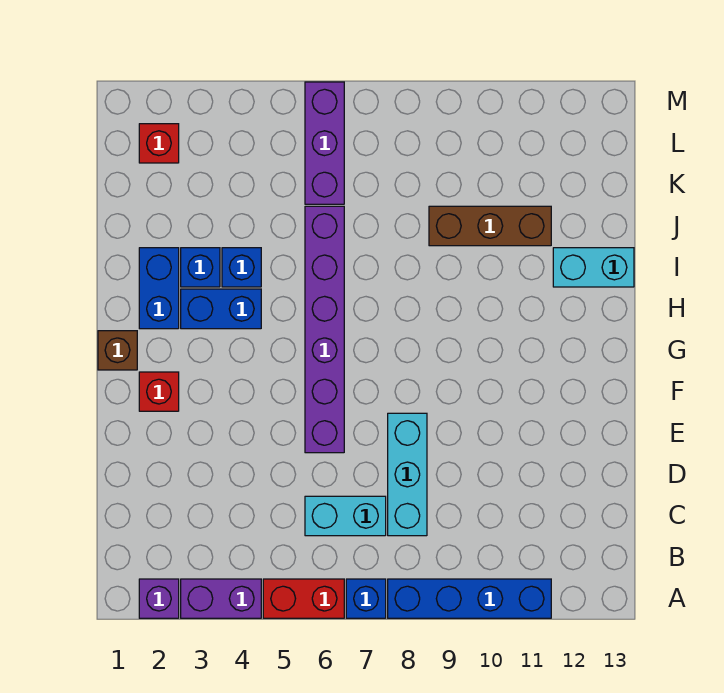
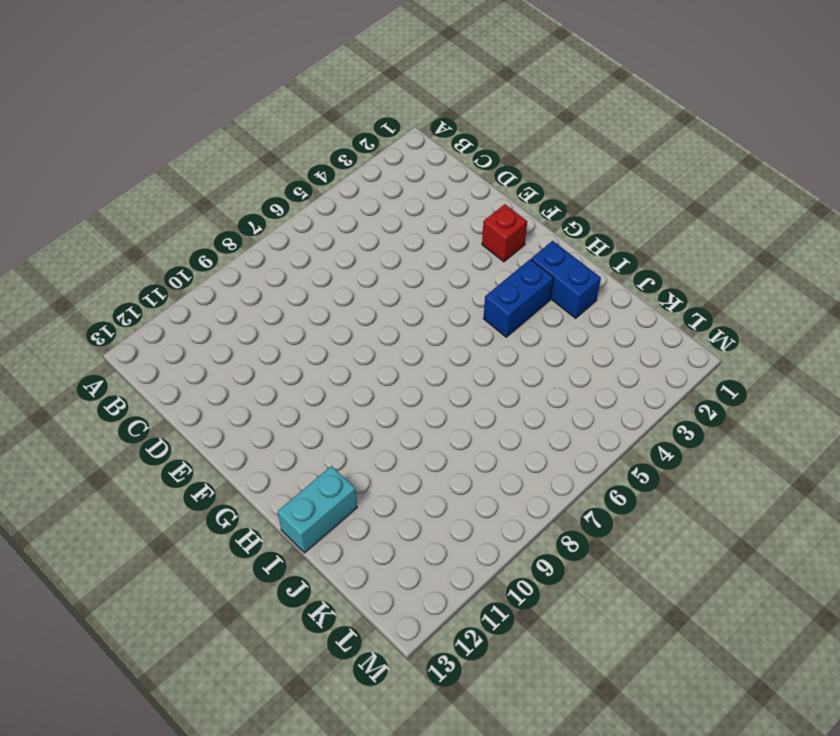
none -> purple brick A2 level 1
none -> purple brick A3:A4 level 1
none -> red brick A5:A6 level 1

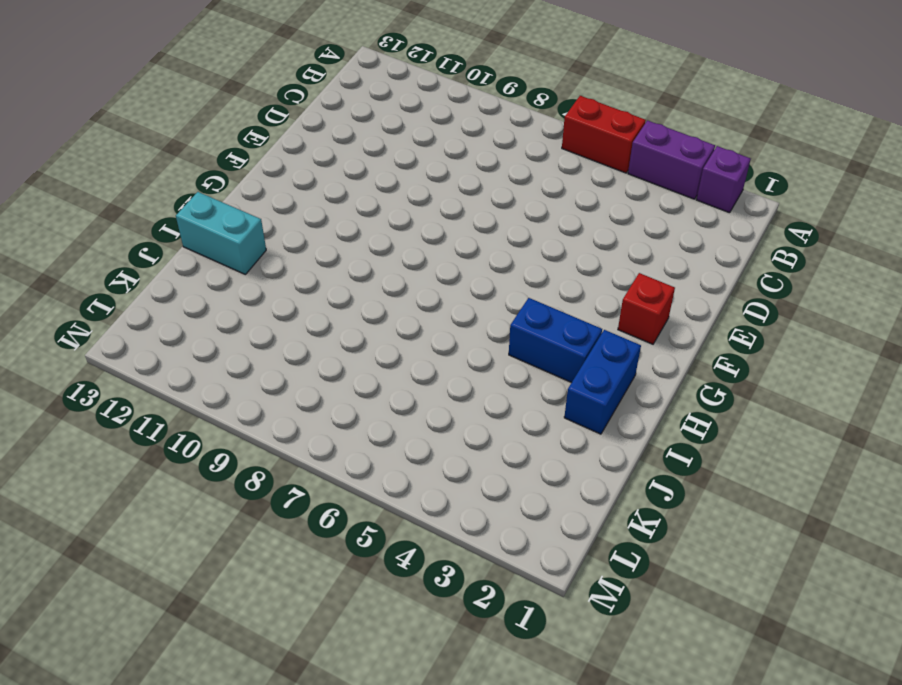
none -> blue brick A7 level 1
none -> blue brick A8:A11 level 1
none -> cyan brick C6:C7 level 1

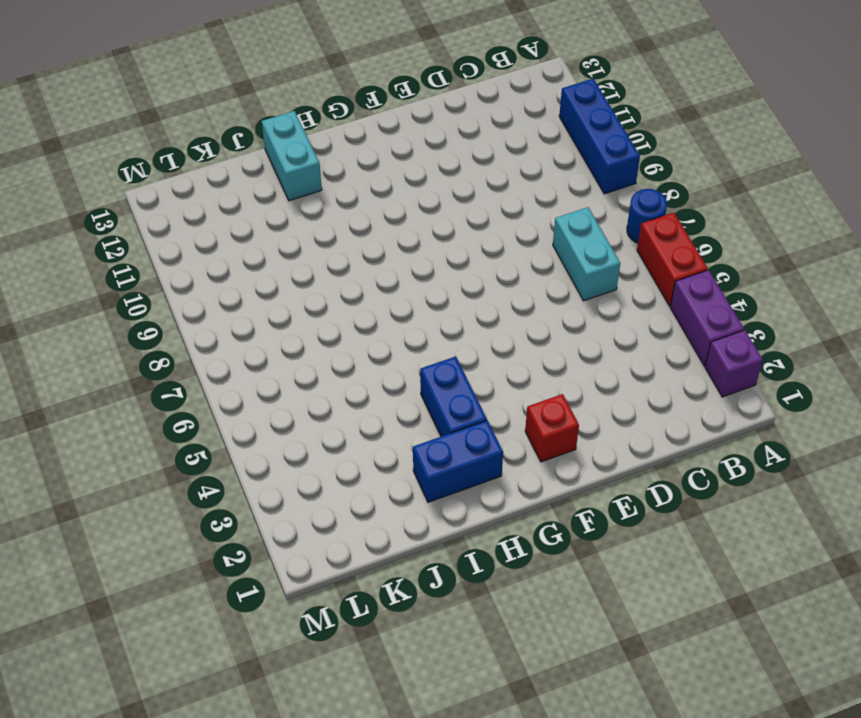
blue round brick A7 level 1 -> blue brick A7 level 1
blue brick A9:A11 level 1 -> blue brick A8:A11 level 1
none -> cyan brick C8:E8 level 1
none -> purple brick E6:J6 level 1
none -> brown brick G1 level 1

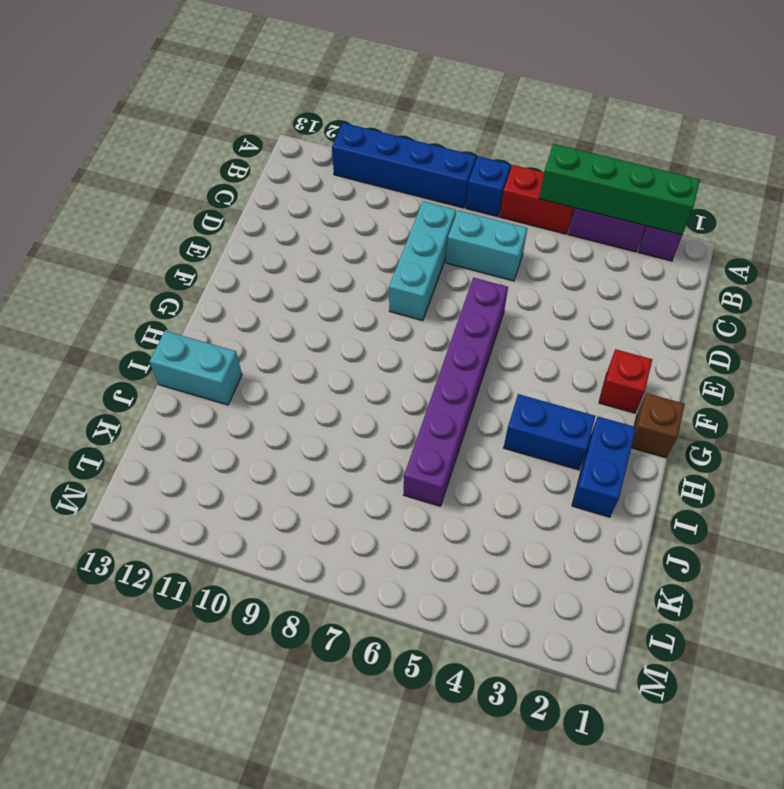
green brick A2:A5 level 2 -> none
none -> blue brick I3 level 1
none -> blue brick I4 level 1
none -> brown brick J9:J11 level 1

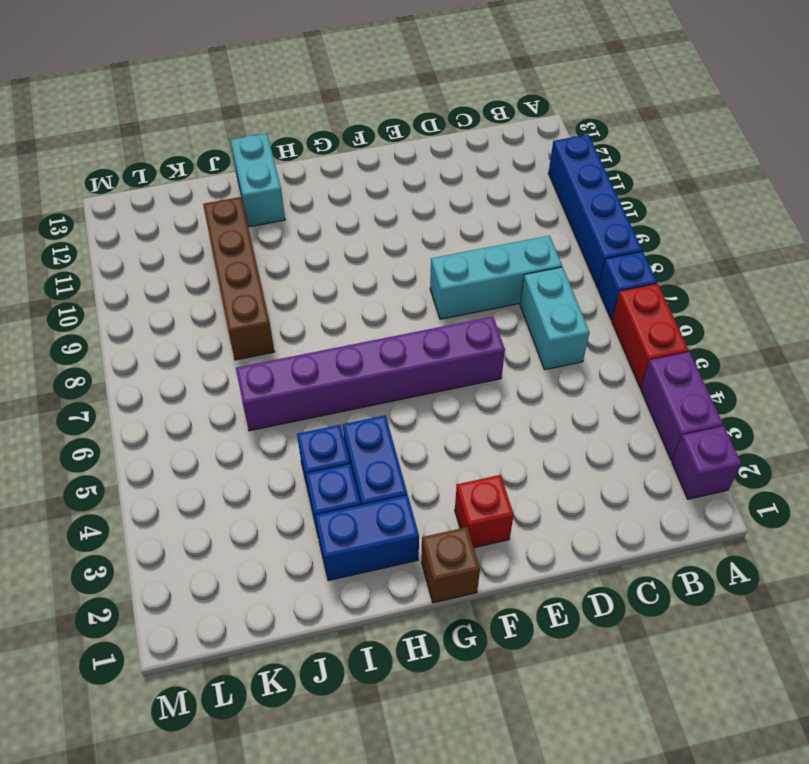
brown brick J8:J11 level 1 -> brown brick J9:J11 level 1
none -> purple brick K6:M6 level 1
none -> red brick L2 level 1

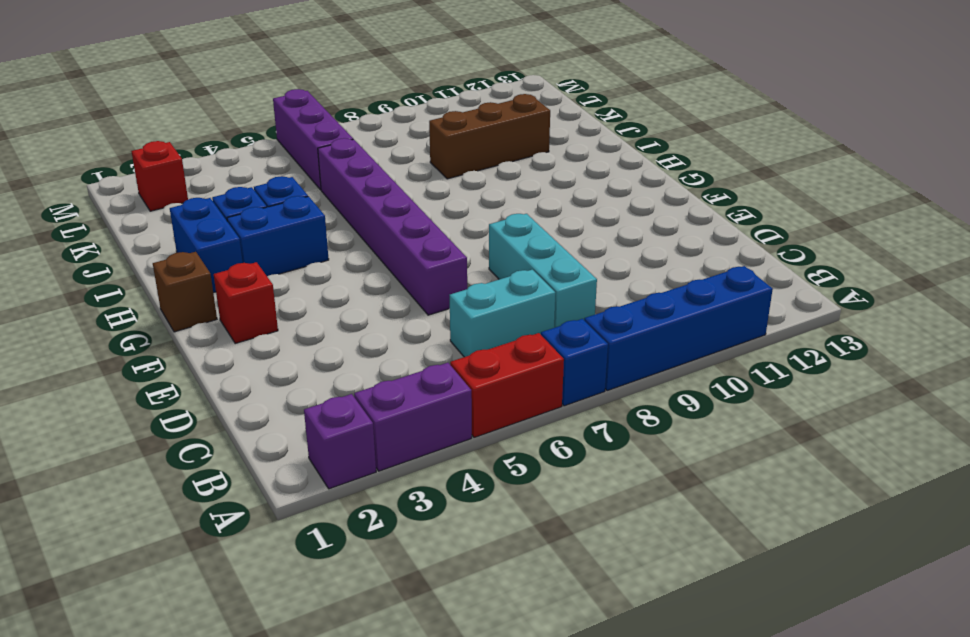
none -> cyan brick I12:I13 level 1

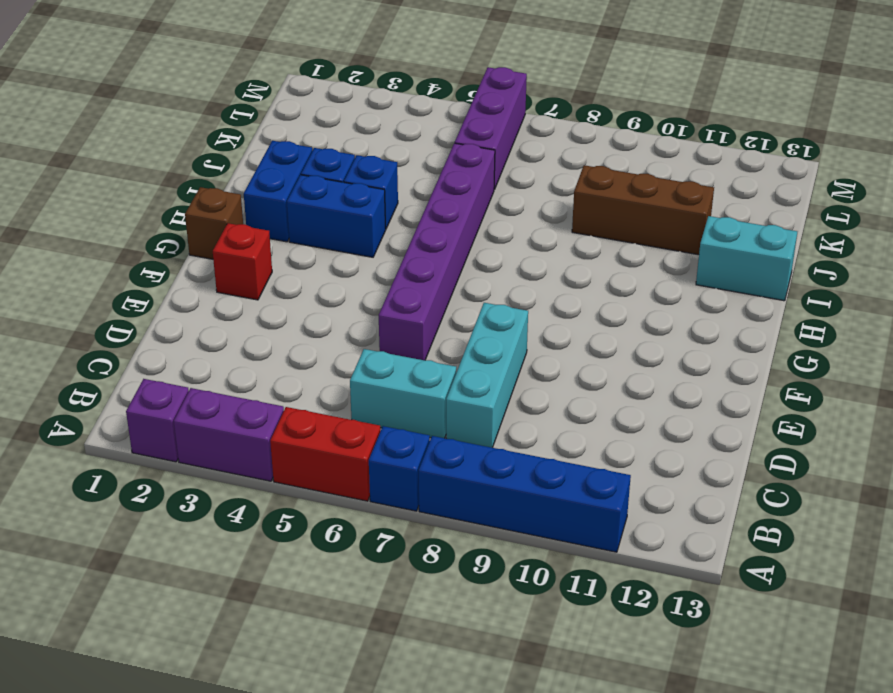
none -> red brick L2 level 1

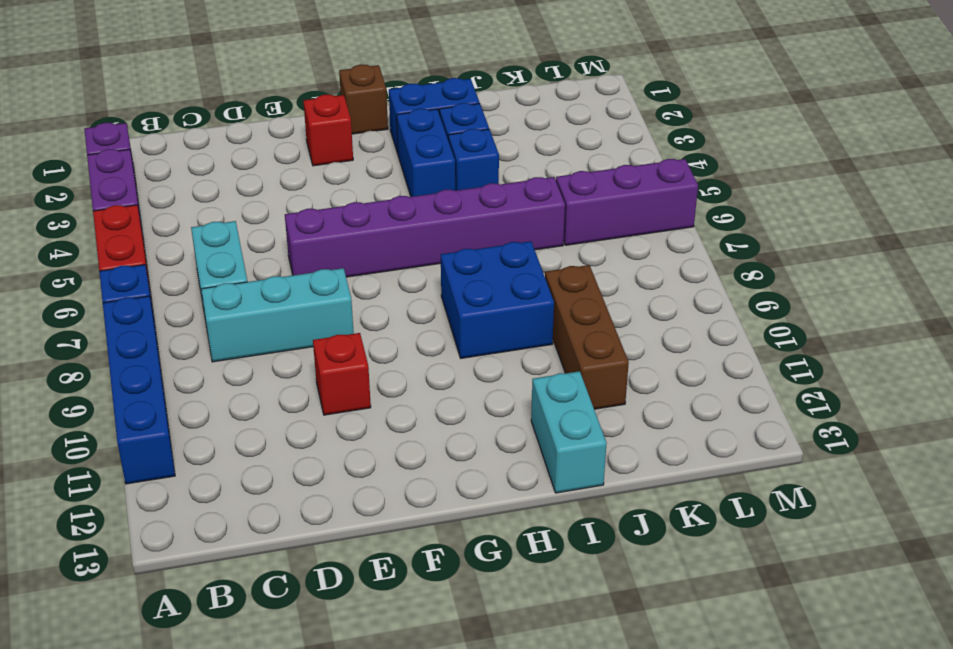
red brick E10 level 1 -> red brick L2 level 1
blue brick H8:I9 level 1 -> none

